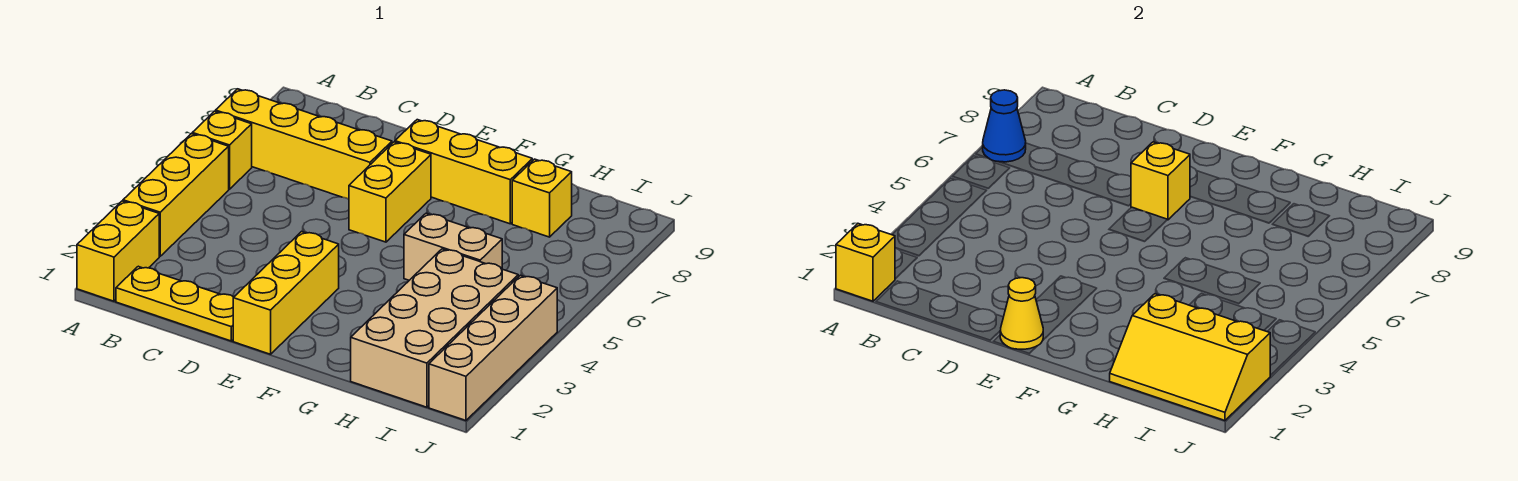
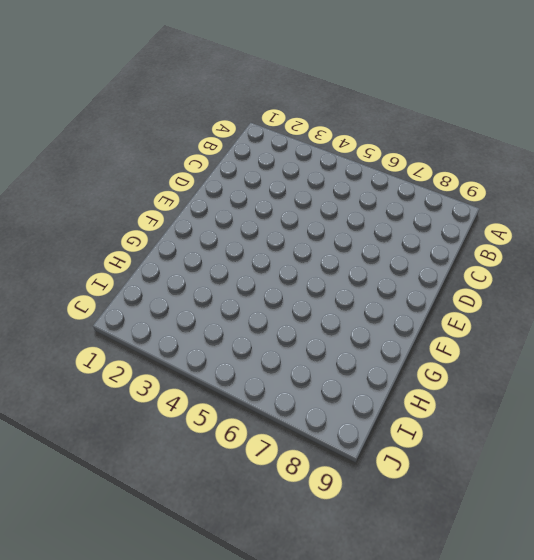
none -> yellow brick A1:A2 level 1
none -> yellow brick A3:A5 level 1
none -> yellow brick A6 level 1

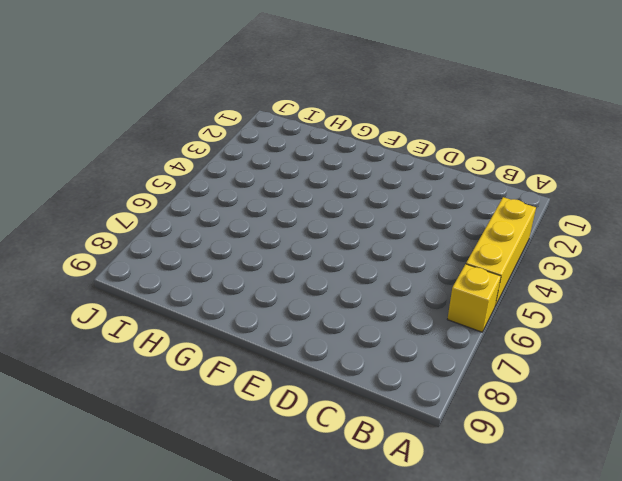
none -> yellow brick A1:A2 level 1
none -> yellow brick A7:D7 level 1
none -> yellow plate B1:D1 level 1

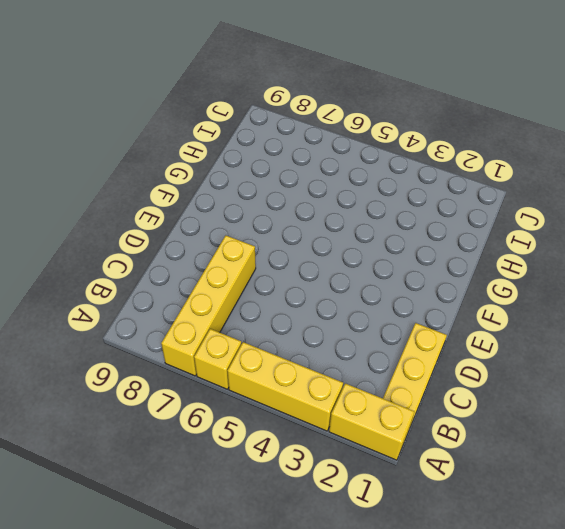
none -> yellow brick E1:E3 level 1
none -> yellow brick E6:E7 level 1
none -> yellow brick E8:G8 level 1

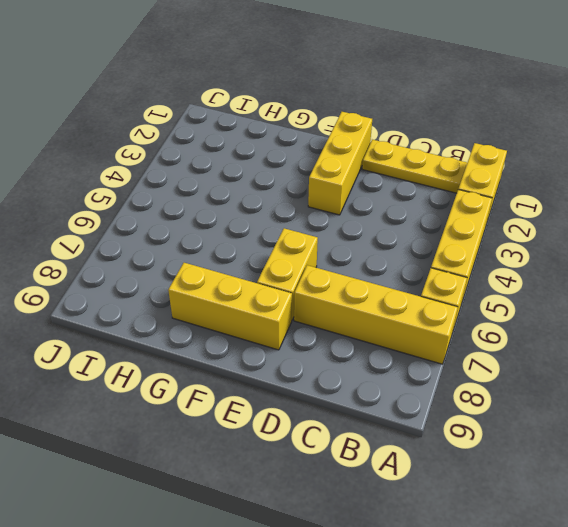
none -> tan brick G5:H5 level 1
none -> tan brick H1:I4 level 1
none -> yellow brick H8 level 1

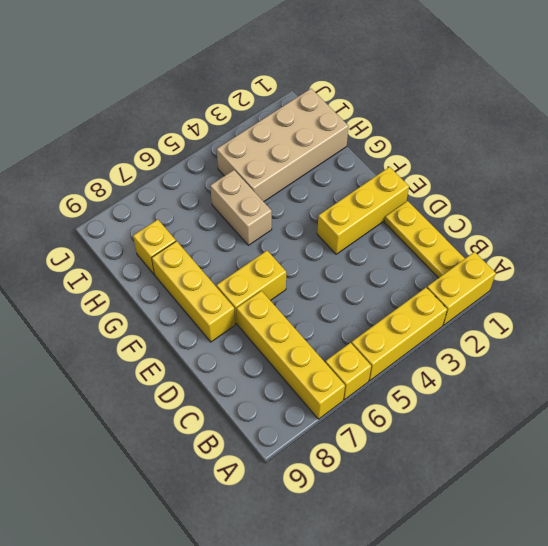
none -> tan brick J1:J4 level 1
none -> yellow brick A1 level 2
none -> blue cone A7 level 2

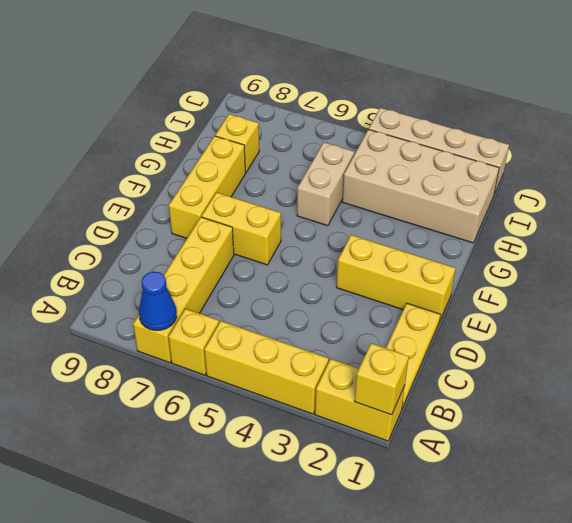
none -> yellow cone E1 level 2
none -> yellow brick E7 level 2
none -> yellow slope H1:J2 level 2 top 2

